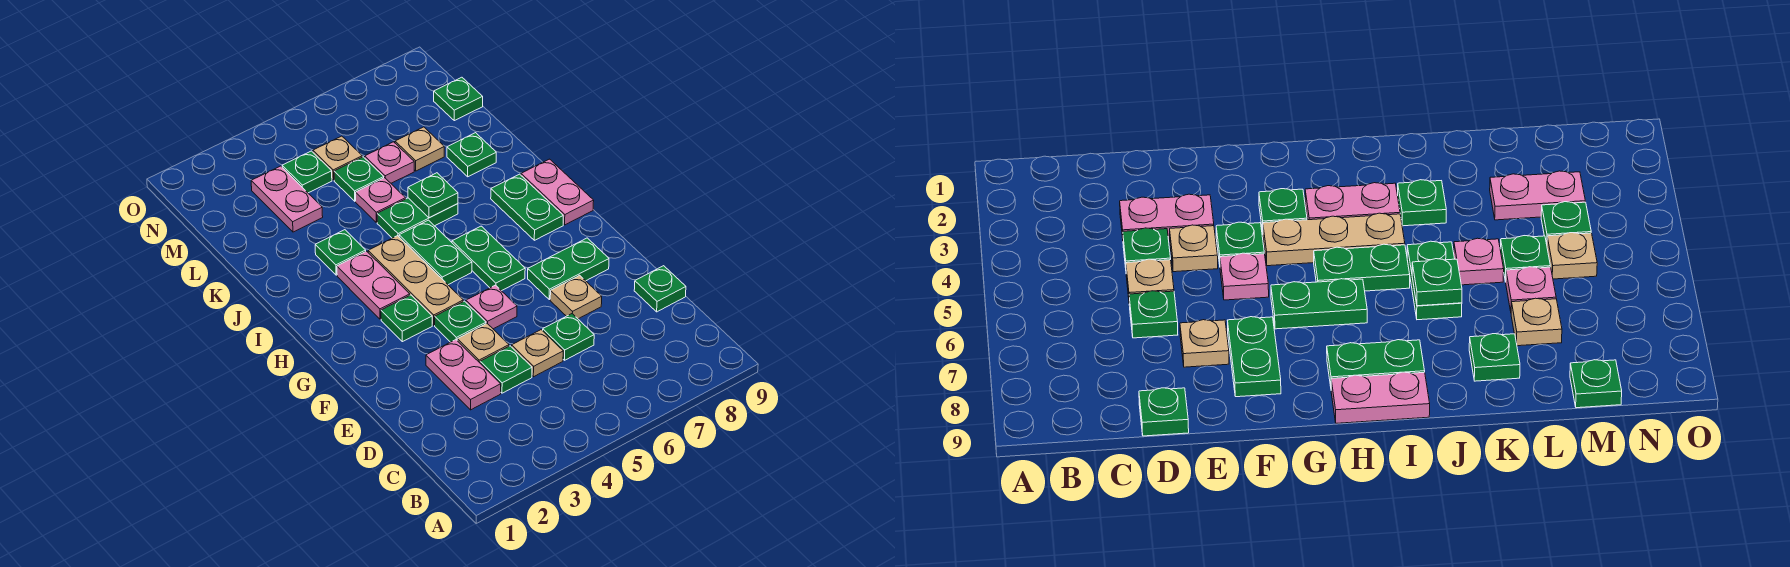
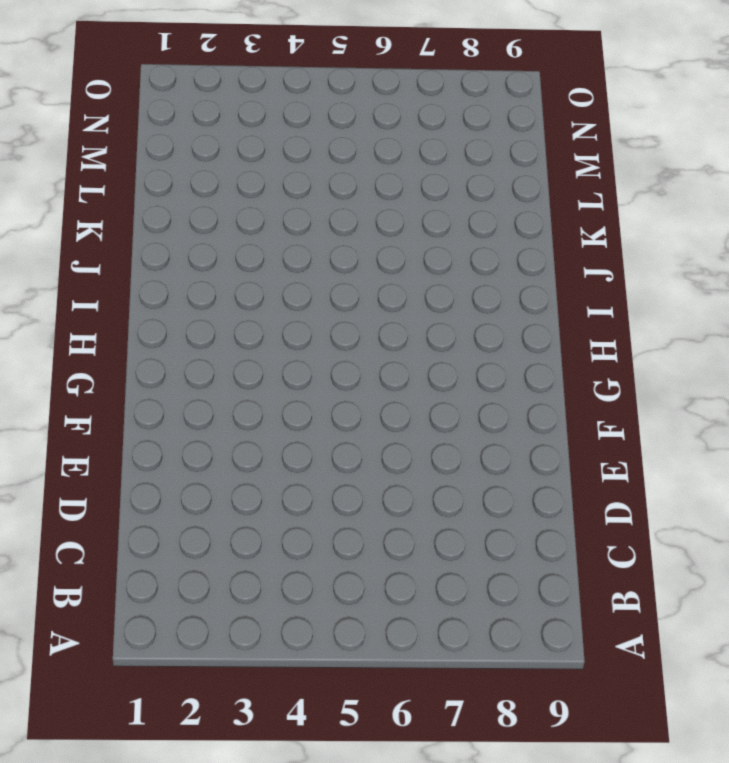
none -> pink plate D3:E3 level 1
none -> green plate D4 level 1
none -> tan plate D5 level 1

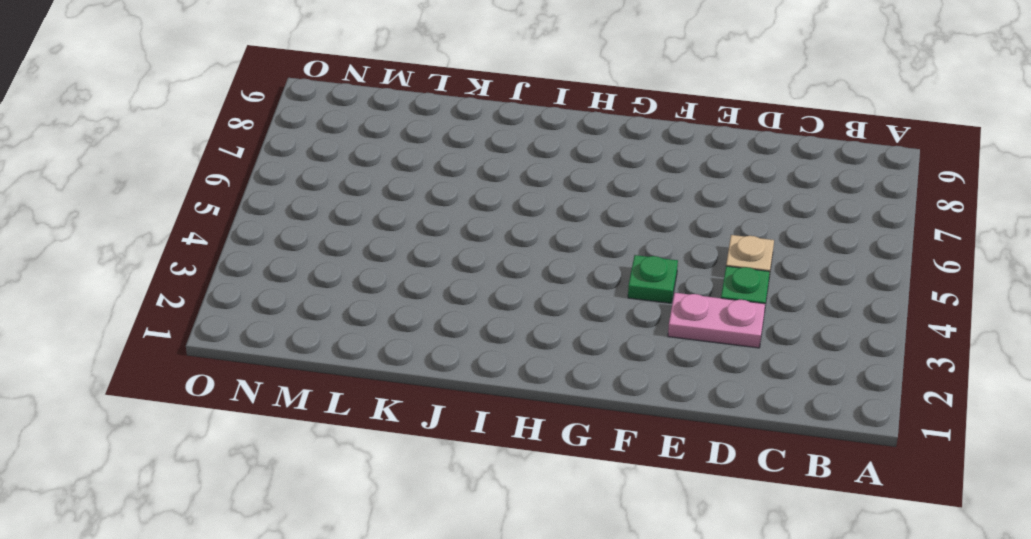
none -> green plate D6 level 1
none -> green plate D9 level 1
none -> tan plate E4 level 1

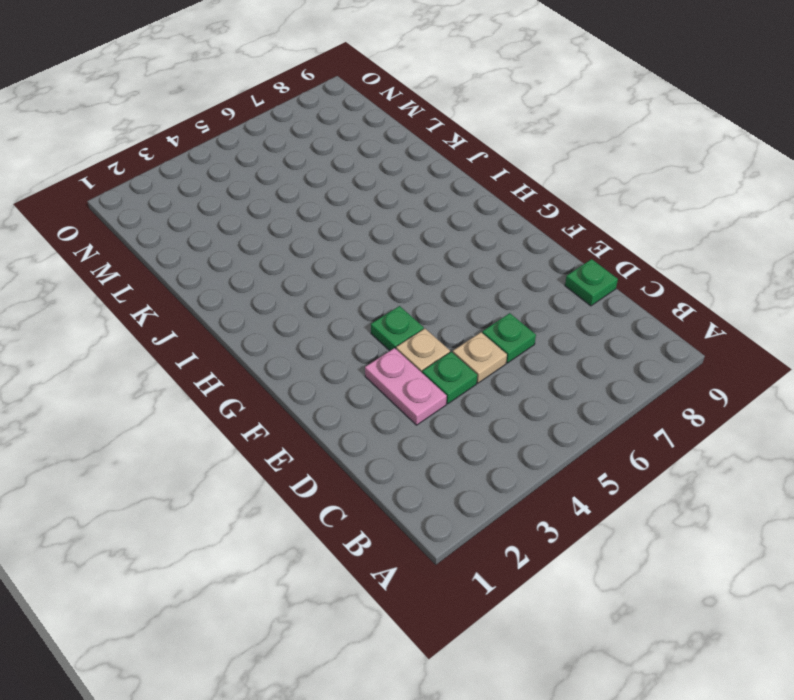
none -> tan plate E7 level 1
none -> pink plate F5 level 1
none -> green plate F7:F8 level 1

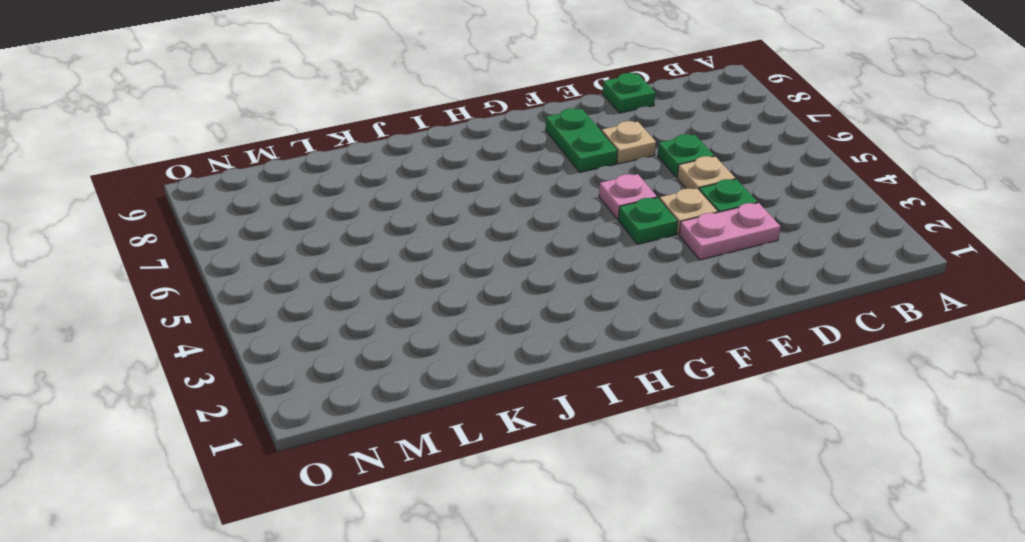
none -> green plate G3 level 1
none -> tan plate G4:I4 level 1
none -> green plate G6:H6 level 1

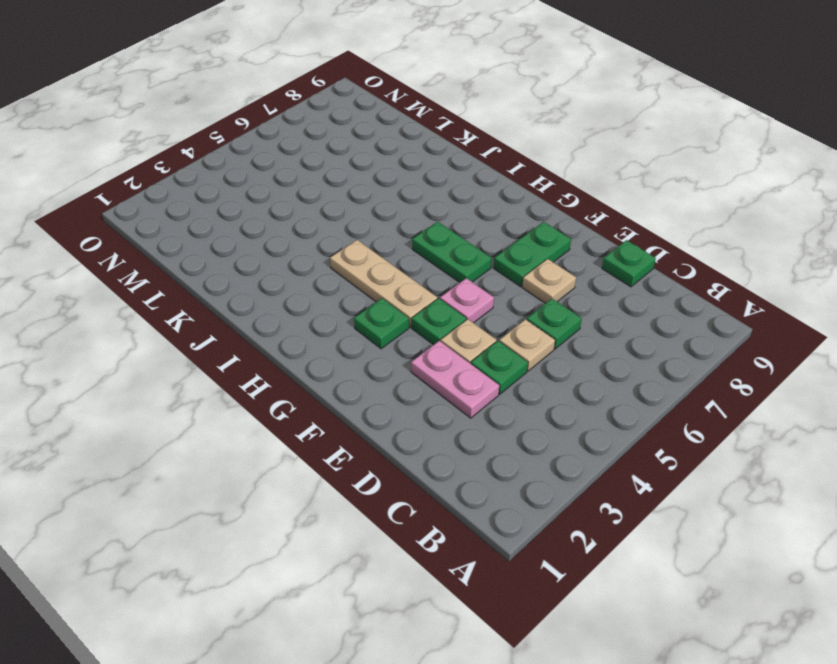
none -> pink plate H3:I3 level 1
none -> green plate H5:I5 level 1
none -> green plate H8:I8 level 1

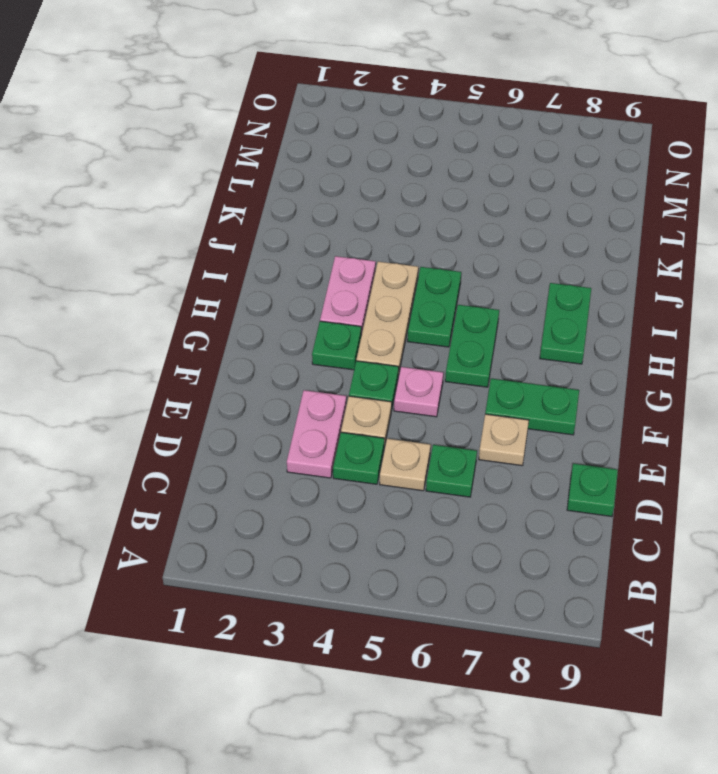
none -> pink plate H9:I9 level 1
none -> green plate J3 level 1
none -> green plate J5:J6 level 1

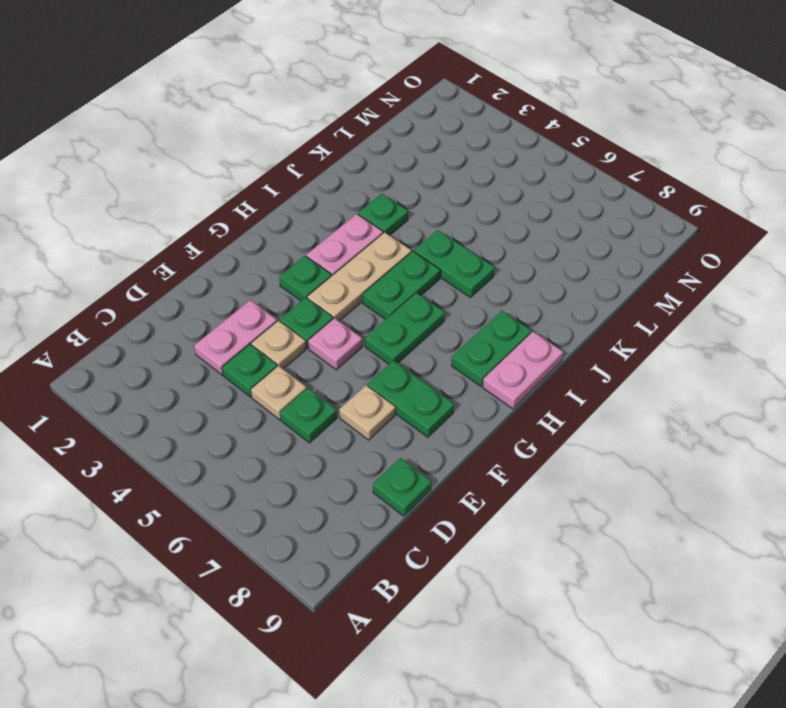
none -> pink plate K5 level 1
none -> green plate K8 level 1
none -> pink plate L3:M3 level 1

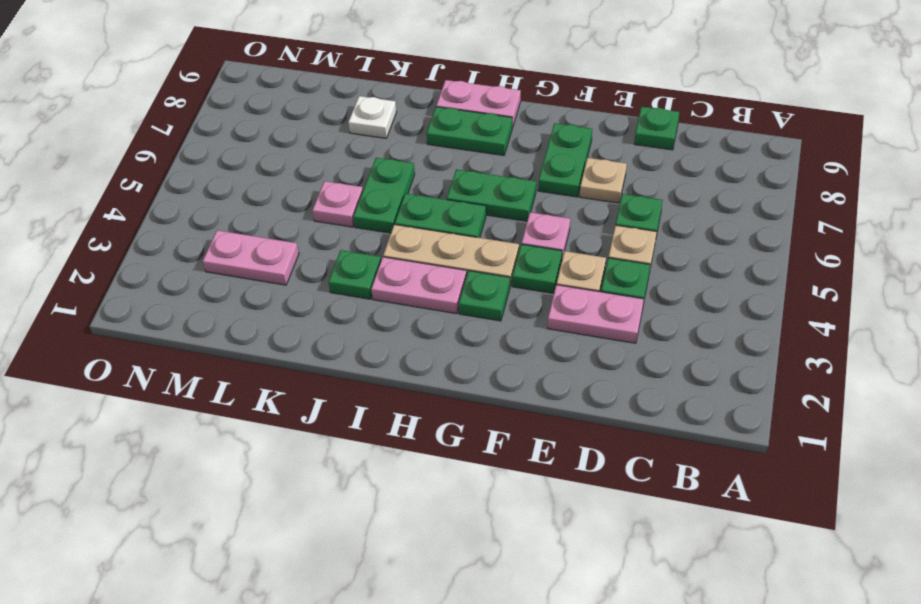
white plate K8 level 1 -> green plate K8 level 1
none -> green plate L5 level 1
none -> pink plate L6 level 1
none -> tan plate L7 level 1

